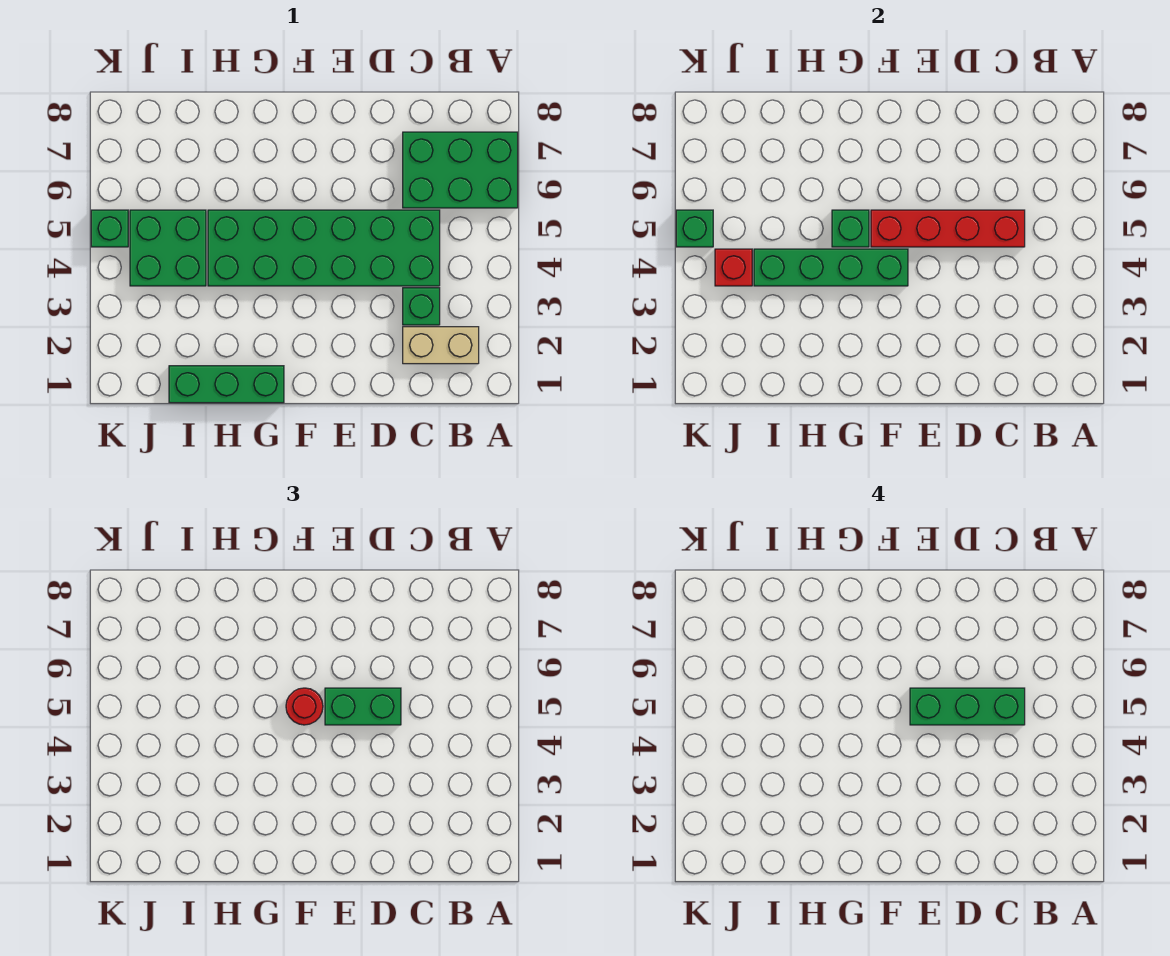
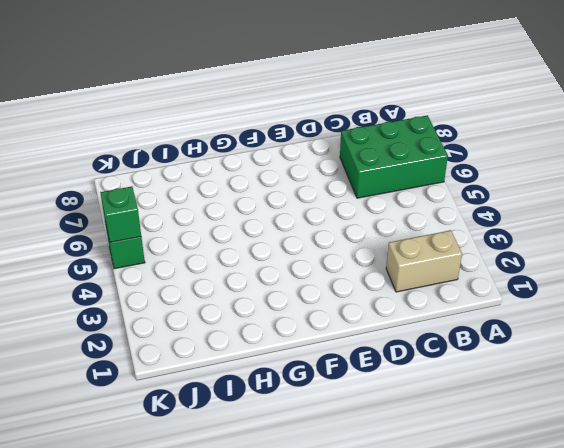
none -> green brick C3 level 1
none -> green brick C4:H5 level 1
none -> green brick G1:I1 level 1

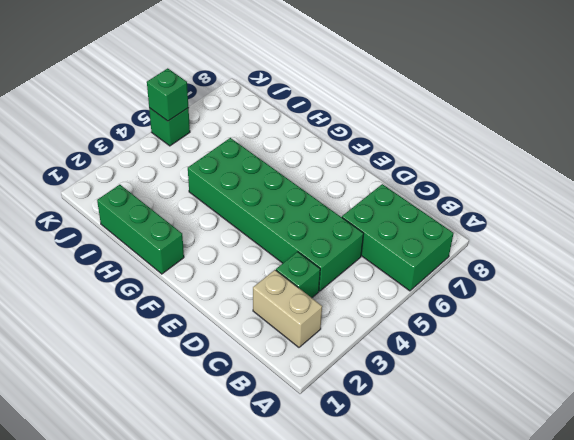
none -> green brick I4:J5 level 1
none -> red brick C5:F5 level 2
none -> green brick F4:I4 level 2

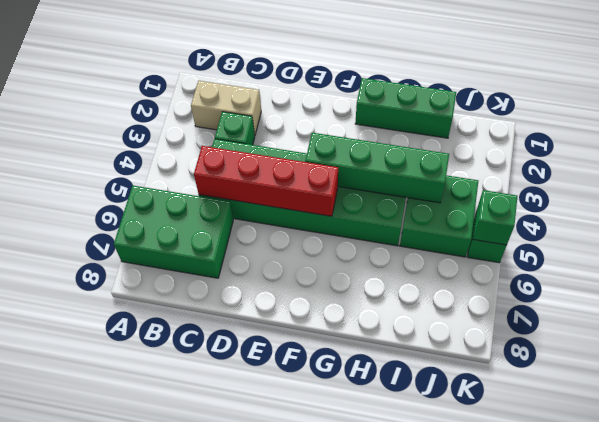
none -> green brick G5 level 2
none -> red brick J4 level 2
none -> green brick D5:E5 level 3

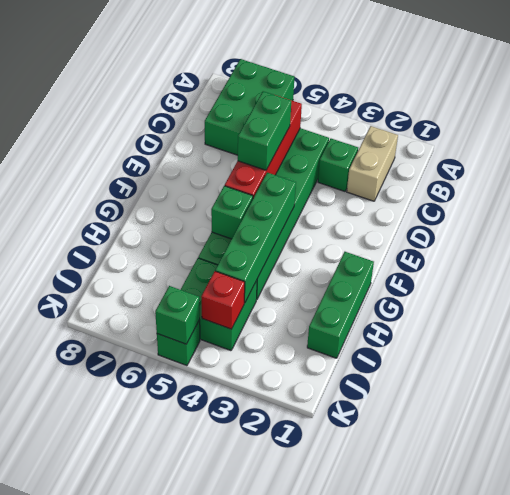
none -> red round brick F5 level 3
none -> green brick C5:E5 level 4

